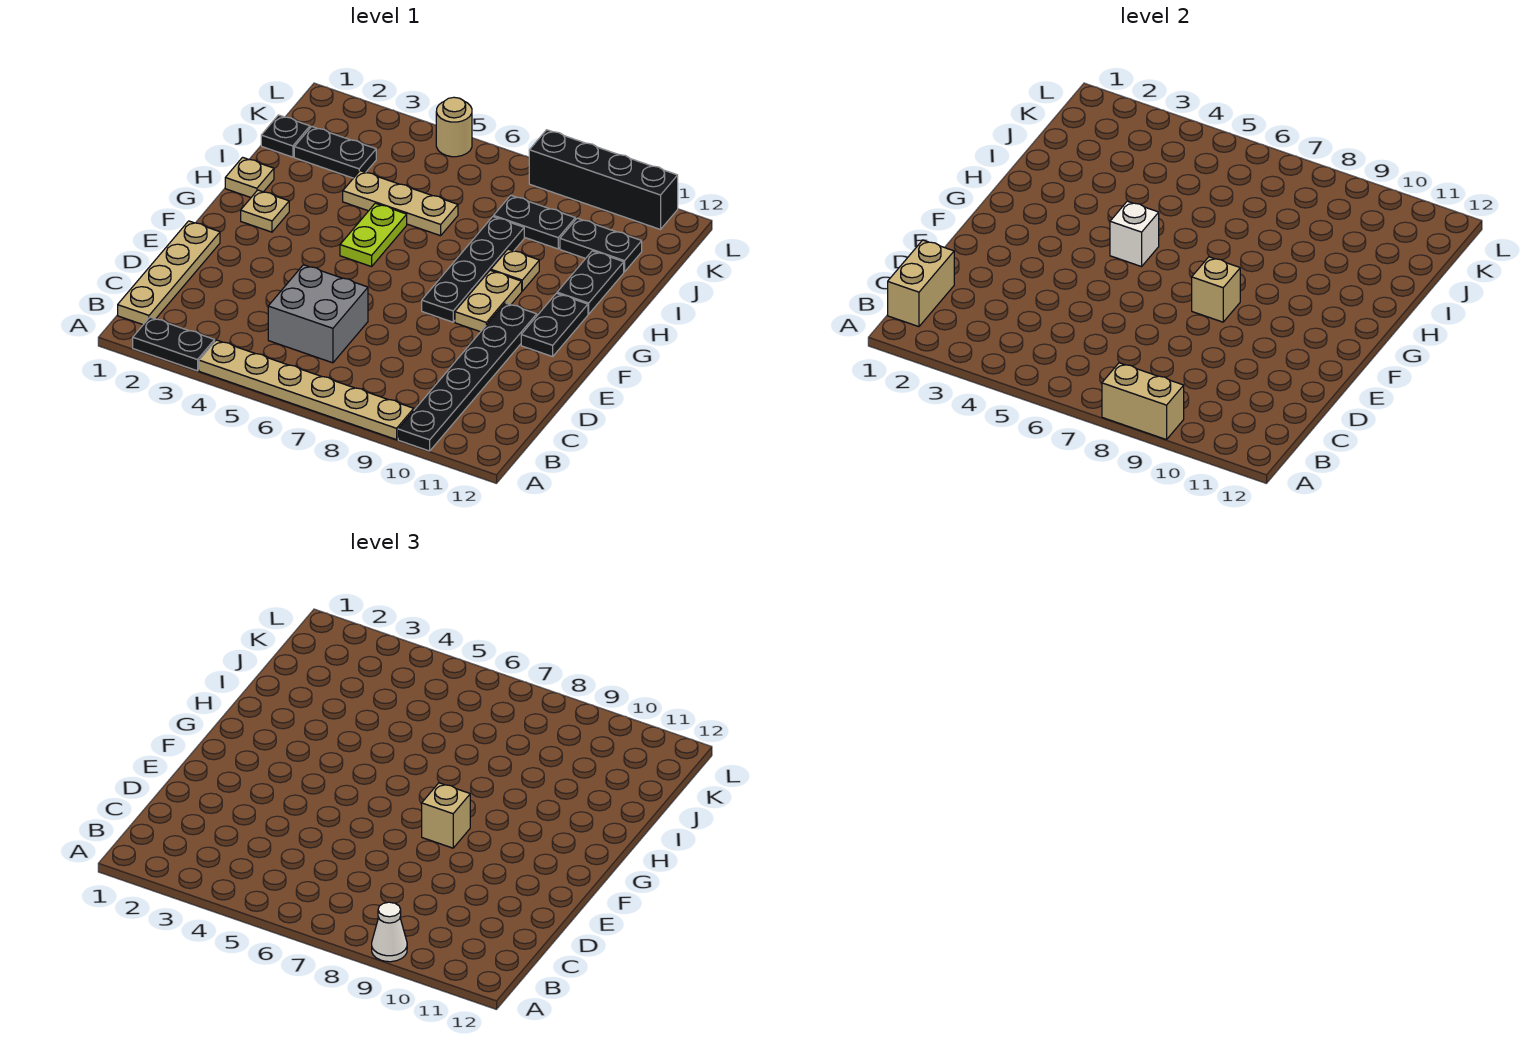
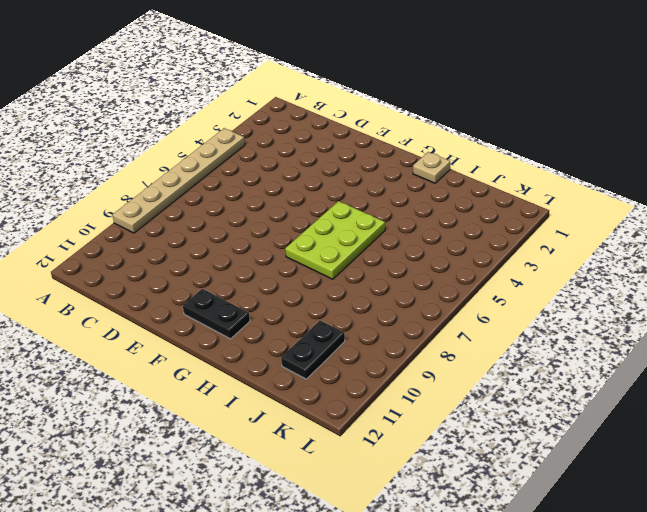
lime plate G5:H7 level 1 -> lime plate G5:H5 level 1
none -> black plate A2:A3 level 1
none -> black plate A10:F10 level 1
none -> tan plate B1:E1 level 1

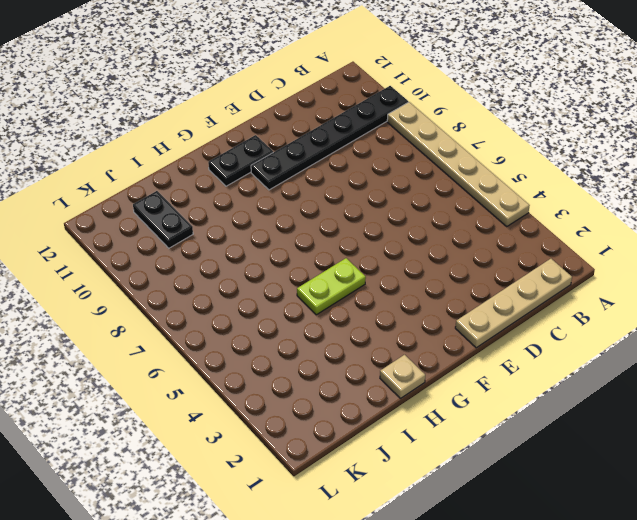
none -> black plate A2:A3 level 1
none -> grey brick C5:D6 level 1
none -> black plate F8:I8 level 1

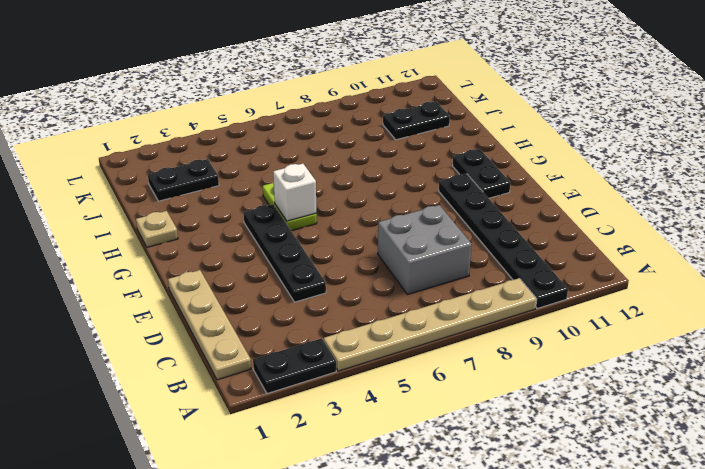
grey brick C7:D8 level 1 -> grey brick C5:D6 level 1
black plate D4:G4 level 1 -> black plate F8:I8 level 1
none -> tan plate F9:G9 level 1
none -> tan plate G2 level 1
none -> tan plate H9 level 1

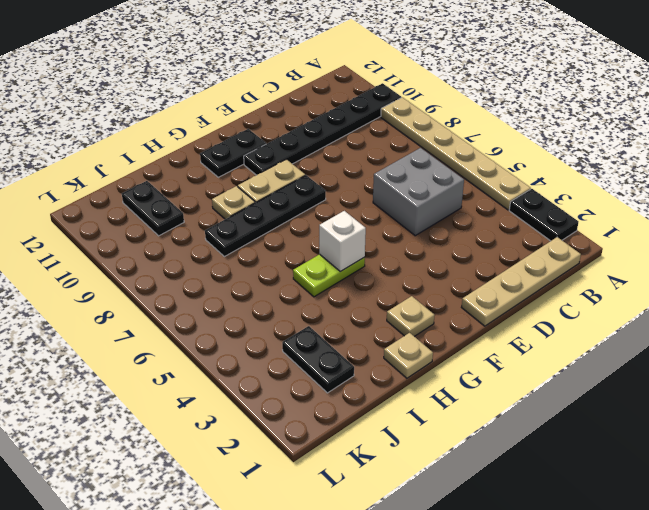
none -> black plate H11:I11 level 1
none -> tan plate I4:I6 level 1
none -> black plate J1 level 1

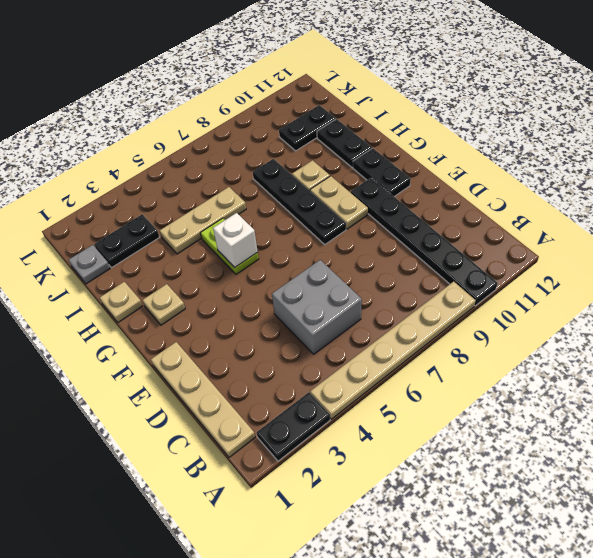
grey plate J1 level 1 -> black plate J1 level 1
none -> black plate J8:J9 level 1
none -> tan round brick L5 level 1
none -> black brick L8:L11 level 1

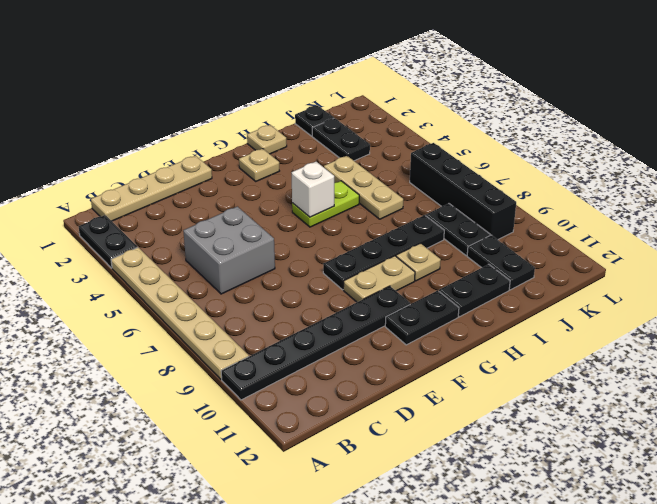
black brick K6:K9 level 1 -> black brick L8:L11 level 1
none -> tan round brick L5 level 1
none -> tan brick A8:A9 level 2
none -> tan brick B1:C1 level 2

